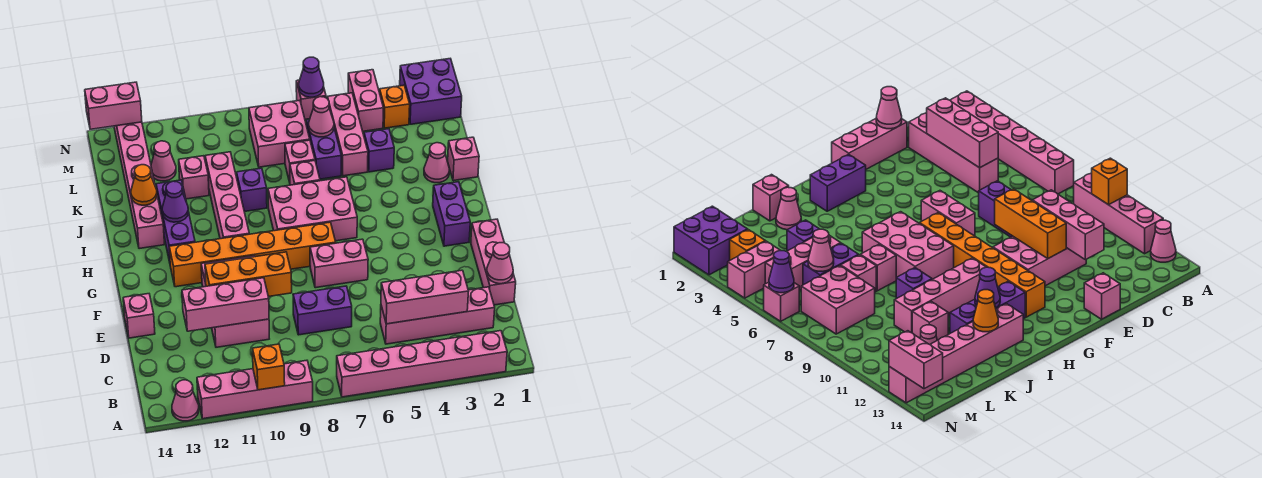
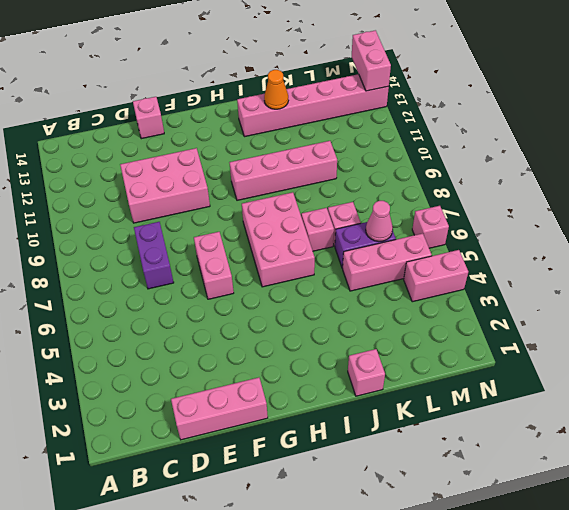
none -> pink brick A2:A7 level 1
none -> pink brick A9:A12 level 1
none -> pink cone A13 level 1
none -> pink brick C2:C5 level 1

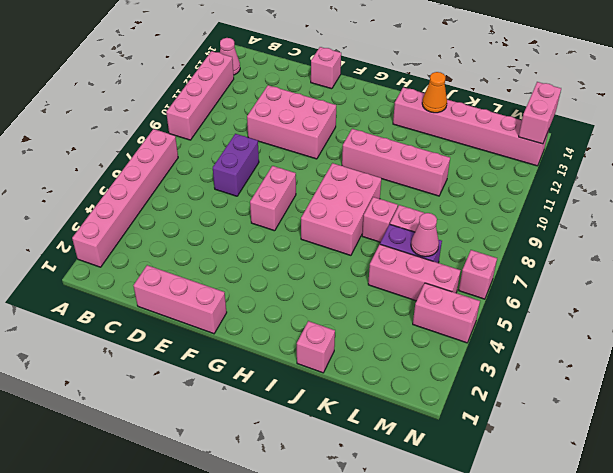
none -> pink brick C2:C5 level 1
none -> purple brick G2:H2 level 1
none -> orange brick G7:G12 level 1
none -> purple brick H12:J12 level 1

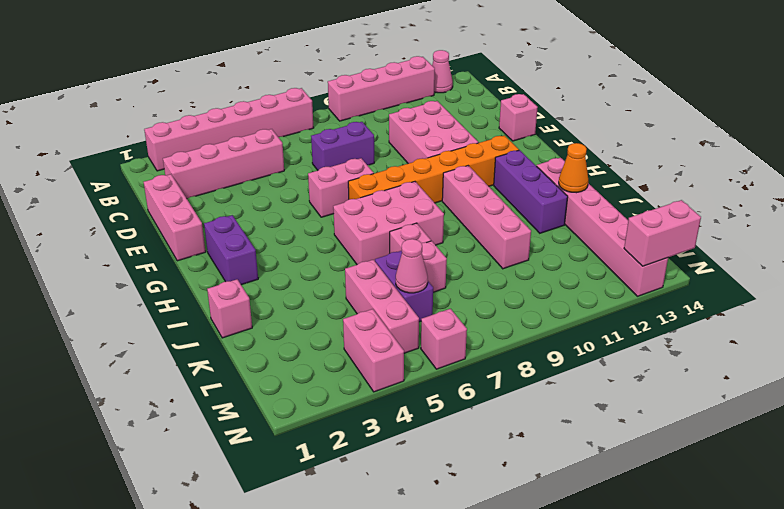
none -> pink cone J2 level 1
none -> purple brick J9 level 1
none -> purple brick K4 level 1
none -> pink brick K11 level 1

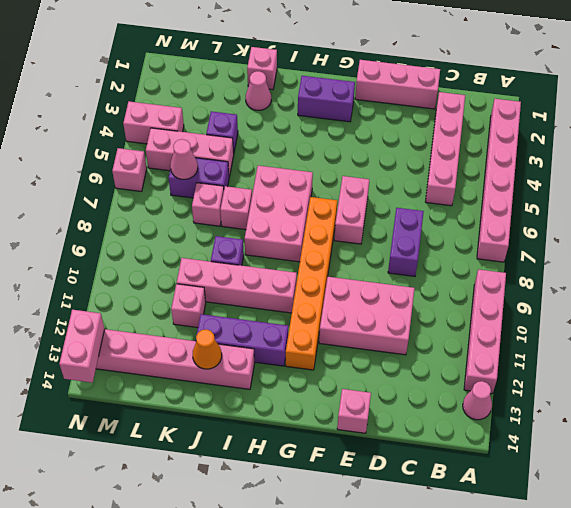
none -> pink brick L7:M8 level 1
none -> pink cone L12 level 1
none -> purple brick M1:N2 level 1
none -> orange brick M3 level 1

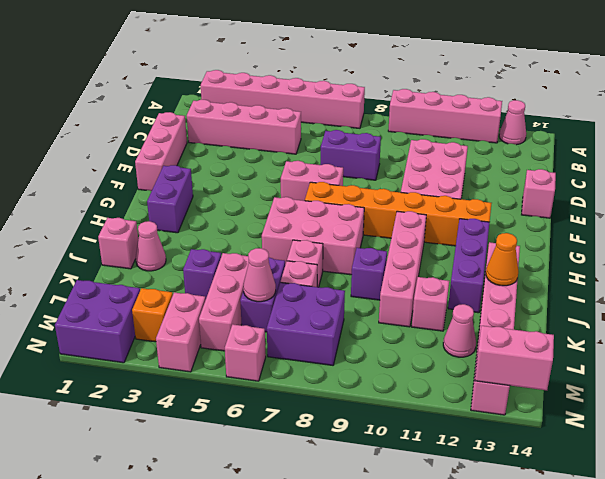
purple brick L7:M8 level 1 -> pink brick L7:M8 level 1
none -> orange brick A10 level 2
none -> pink brick C3:C5 level 2
none -> pink cone D1 level 2
none -> pink brick D10:D12 level 2

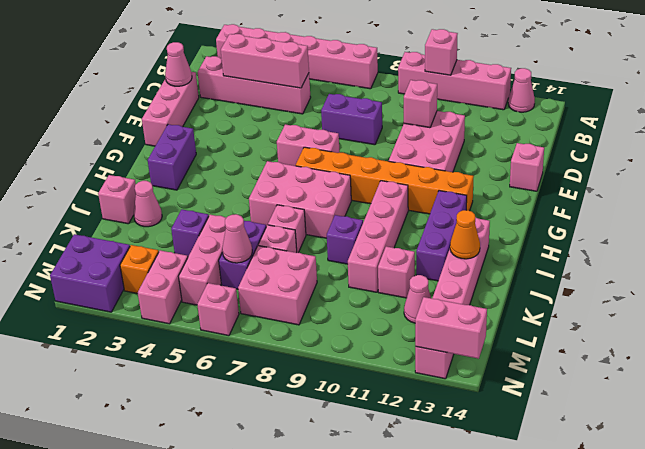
pink brick A10 level 2 -> orange brick A10 level 2
pink brick D10 level 2 -> pink brick D10:D12 level 2
none -> orange brick E9:E11 level 2
none -> purple cone I12 level 2
none -> purple cone N6 level 2

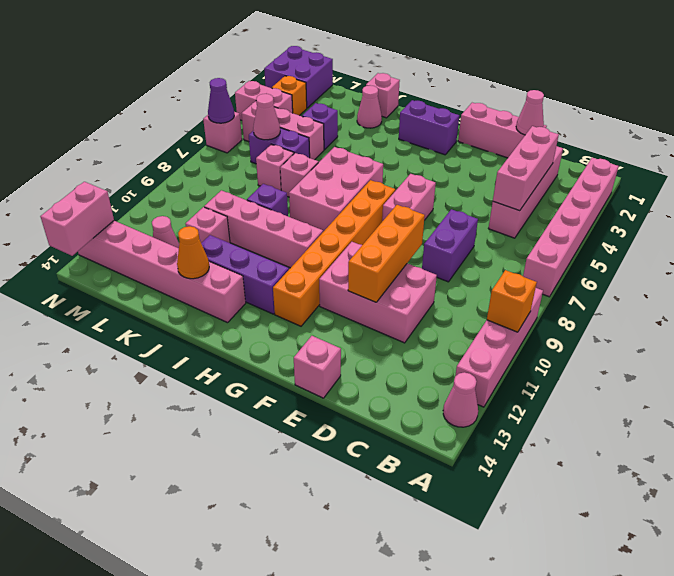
none -> pink brick L7:M8 level 1
none -> pink brick D10:D12 level 2
none -> purple cone I12 level 2

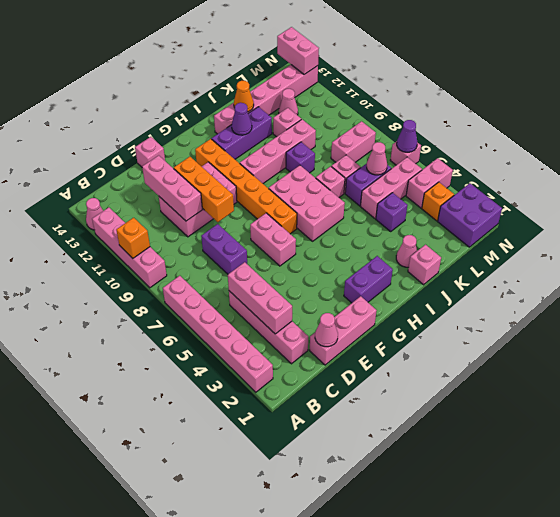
pink brick L8:M8 level 1 -> pink brick L7:M8 level 1

